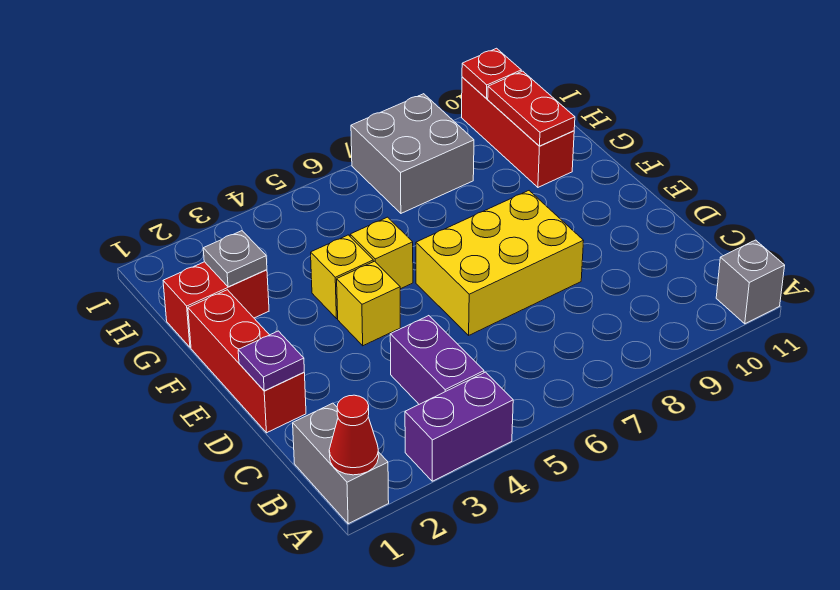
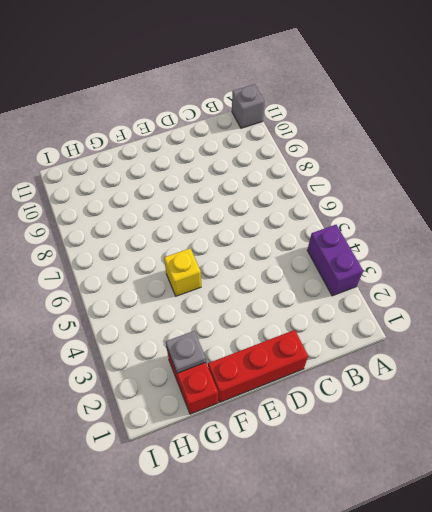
none -> grey brick A1:B1 level 1
none -> purple brick B4:C4 level 1
none -> yellow brick D6:E8 level 1

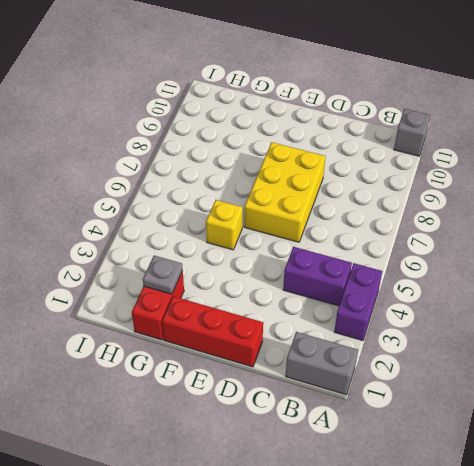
none -> yellow brick E4 level 1
none -> yellow brick F4 level 1
none -> red brick G10:I10 level 1

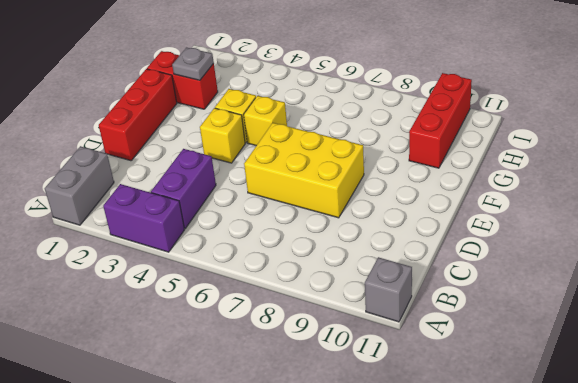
none -> grey brick H7:I8 level 1
none -> red cone A1 level 2
none -> purple plate D1 level 2

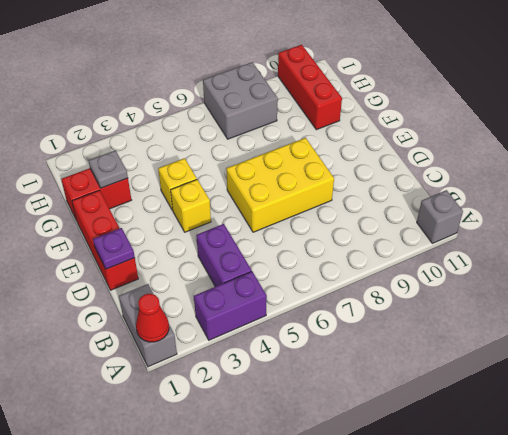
none -> yellow brick F5 level 1
none -> red plate G10:H10 level 2
none -> red plate I10 level 2

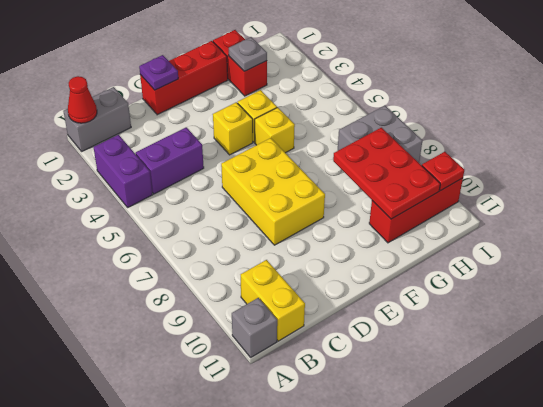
yellow brick B10:B11 level 1 -> none
red plate G8:H10 level 2 -> red plate G10:H10 level 2

